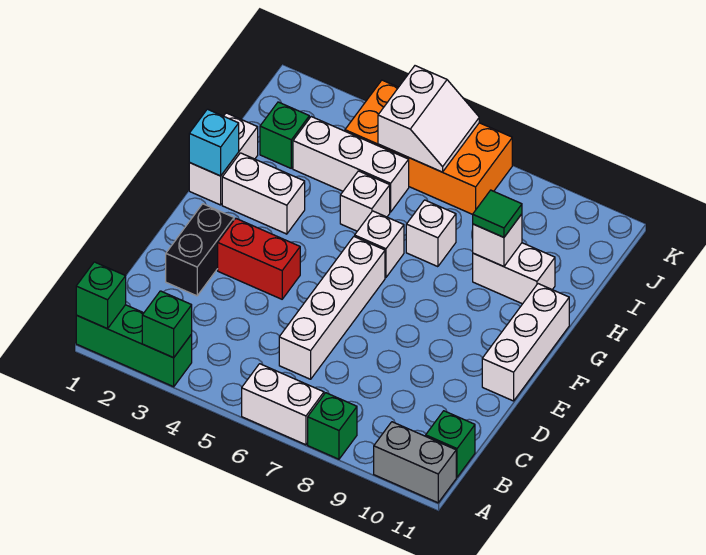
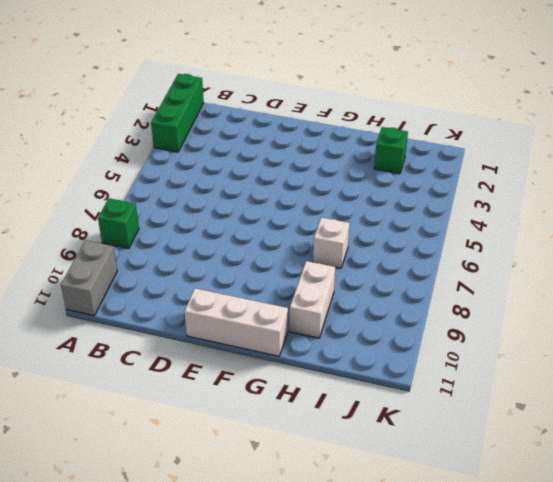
none -> white brick A6:A7 level 1
none -> green brick B11 level 1
none -> white brick C6:F6 level 1

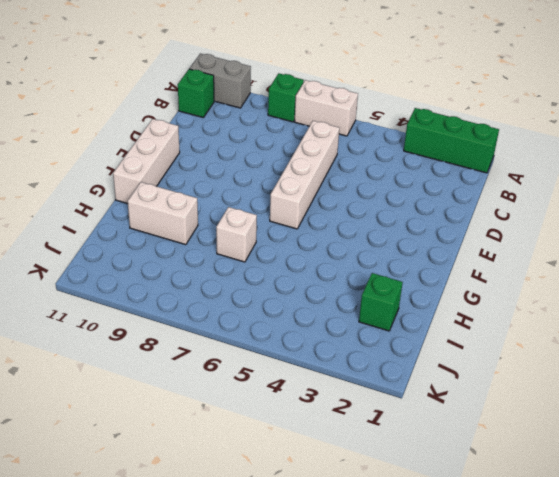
none -> black brick D2:E2 level 1
none -> red brick E3:E4 level 1
none -> white brick G1:H1 level 1

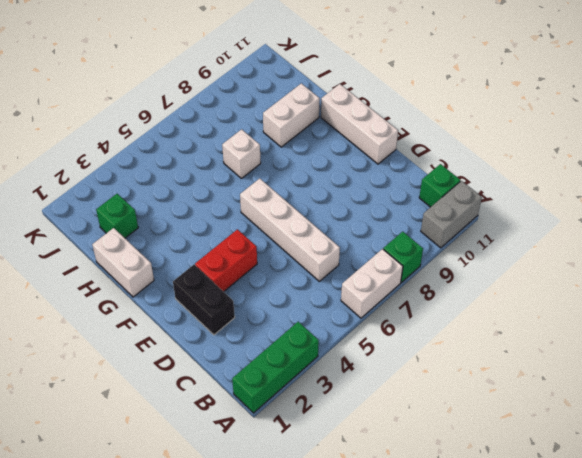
none -> white brick G2:G3 level 1
none -> white brick G6 level 1
none -> white brick H5 level 1

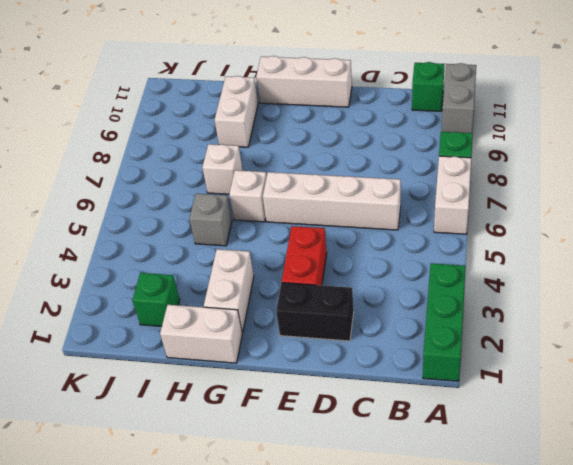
grey brick H5 level 1 -> white brick H5 level 1
none -> white brick I3:I5 level 1
none -> orange brick J4:K7 level 1
none -> green brick A1 level 2

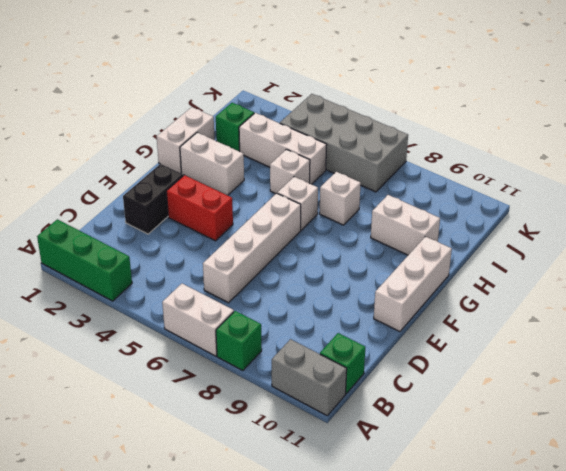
grey brick J4:K7 level 1 -> orange brick J4:K7 level 1
none -> green brick A1 level 2
none -> green brick A3 level 2
none -> cyan brick G1 level 2

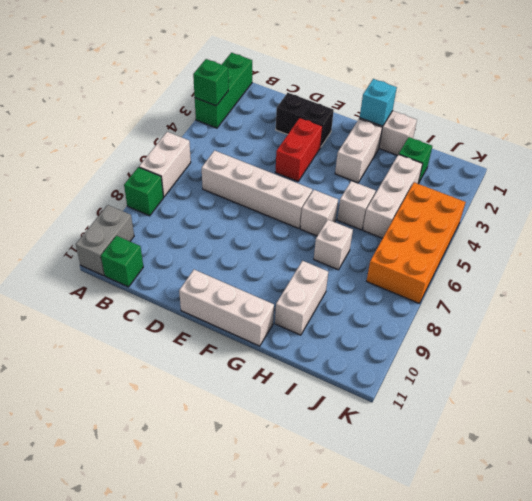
none -> green brick A1 level 2
none -> white brick H9 level 2
none -> white slope J5:K6 level 2 top 5

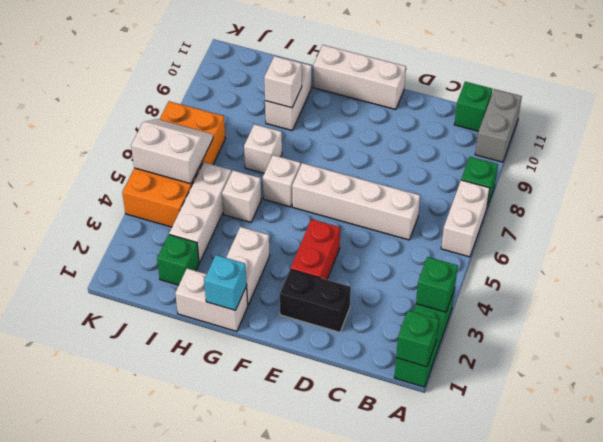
none -> green tile H9 level 3

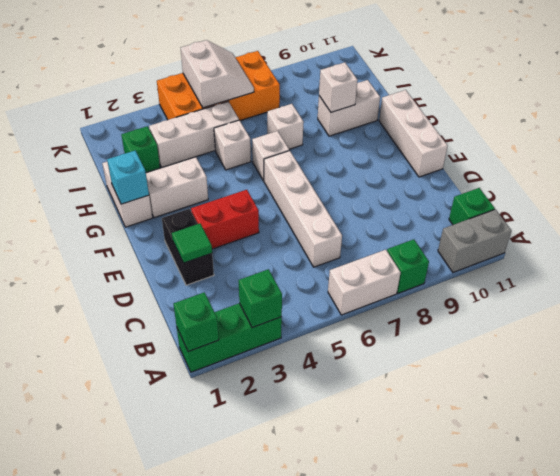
green tile D2 level 2 -> green tile H9 level 3

